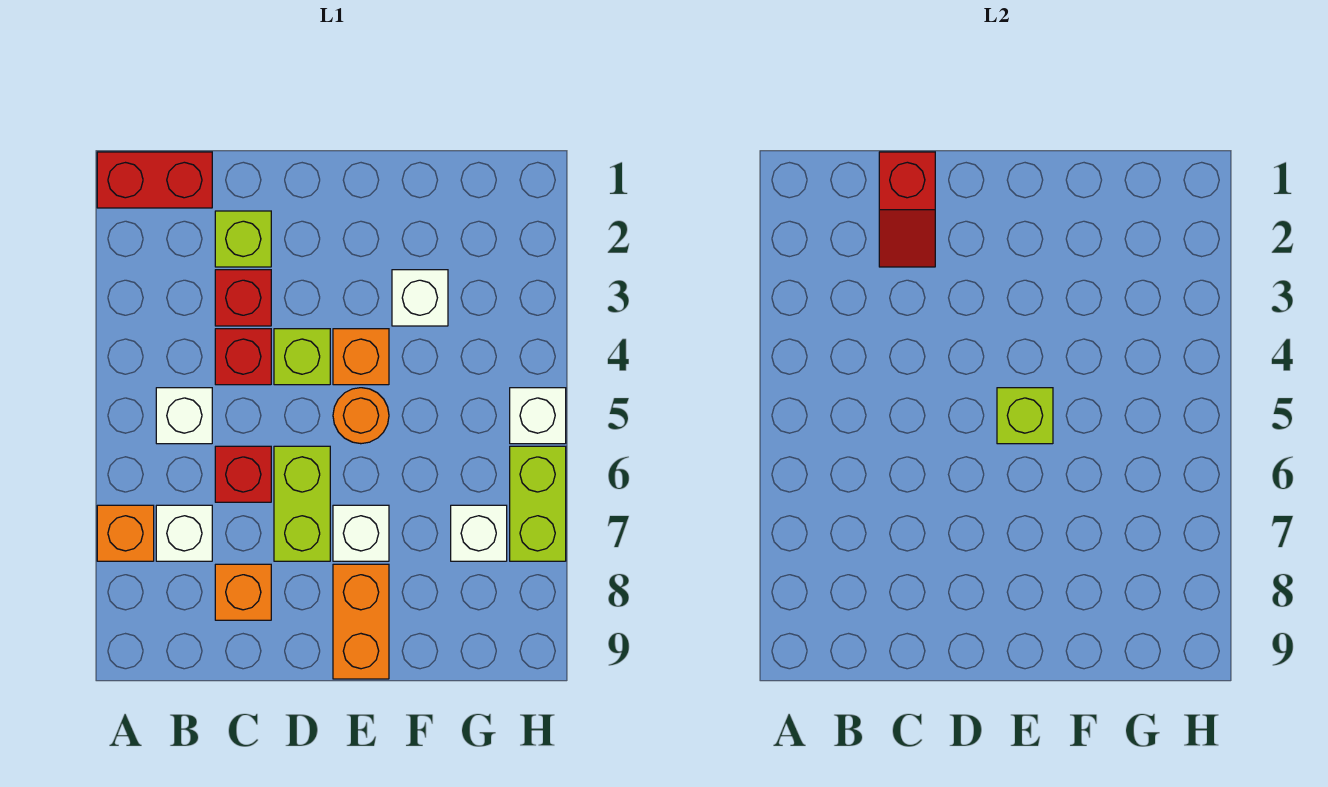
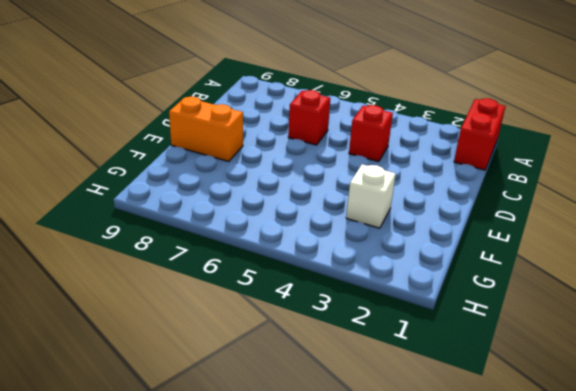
none -> orange brick A7 level 1
none -> white brick B5 level 1
none -> white brick B7 level 1

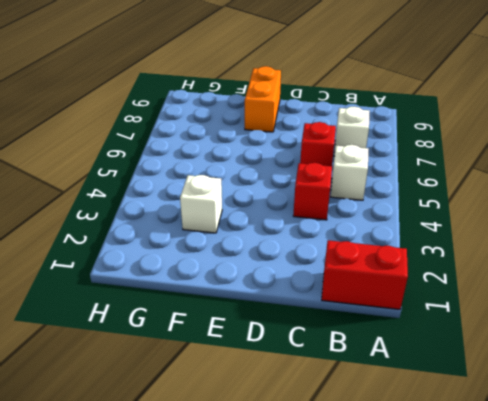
none -> orange brick A7 level 1
none -> lime brick C2 level 1
none -> red brick C3 level 1

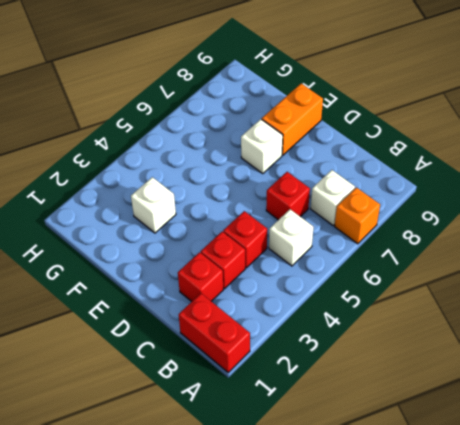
red brick C2 level 1 -> lime brick C2 level 1
none -> orange brick C8 level 1
none -> lime brick D4 level 1
none -> lime brick D6:D7 level 1

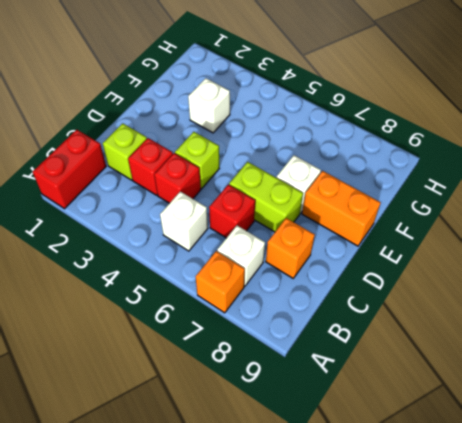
none -> orange brick E4 level 1
none -> orange round brick E5 level 1
none -> white brick G7 level 1

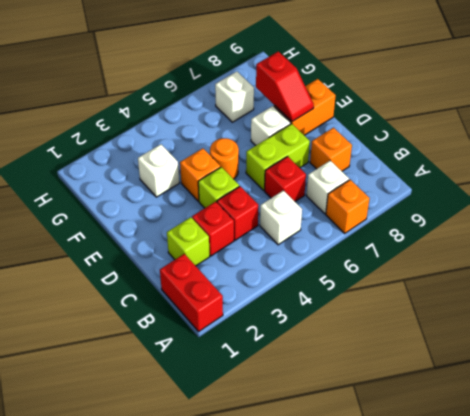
red slope E8:F8 level 2 top F -> red slope C1:C2 level 2 top 1
none -> white brick H5 level 1
none -> lime brick H6:H7 level 1
none -> lime brick E5 level 2

